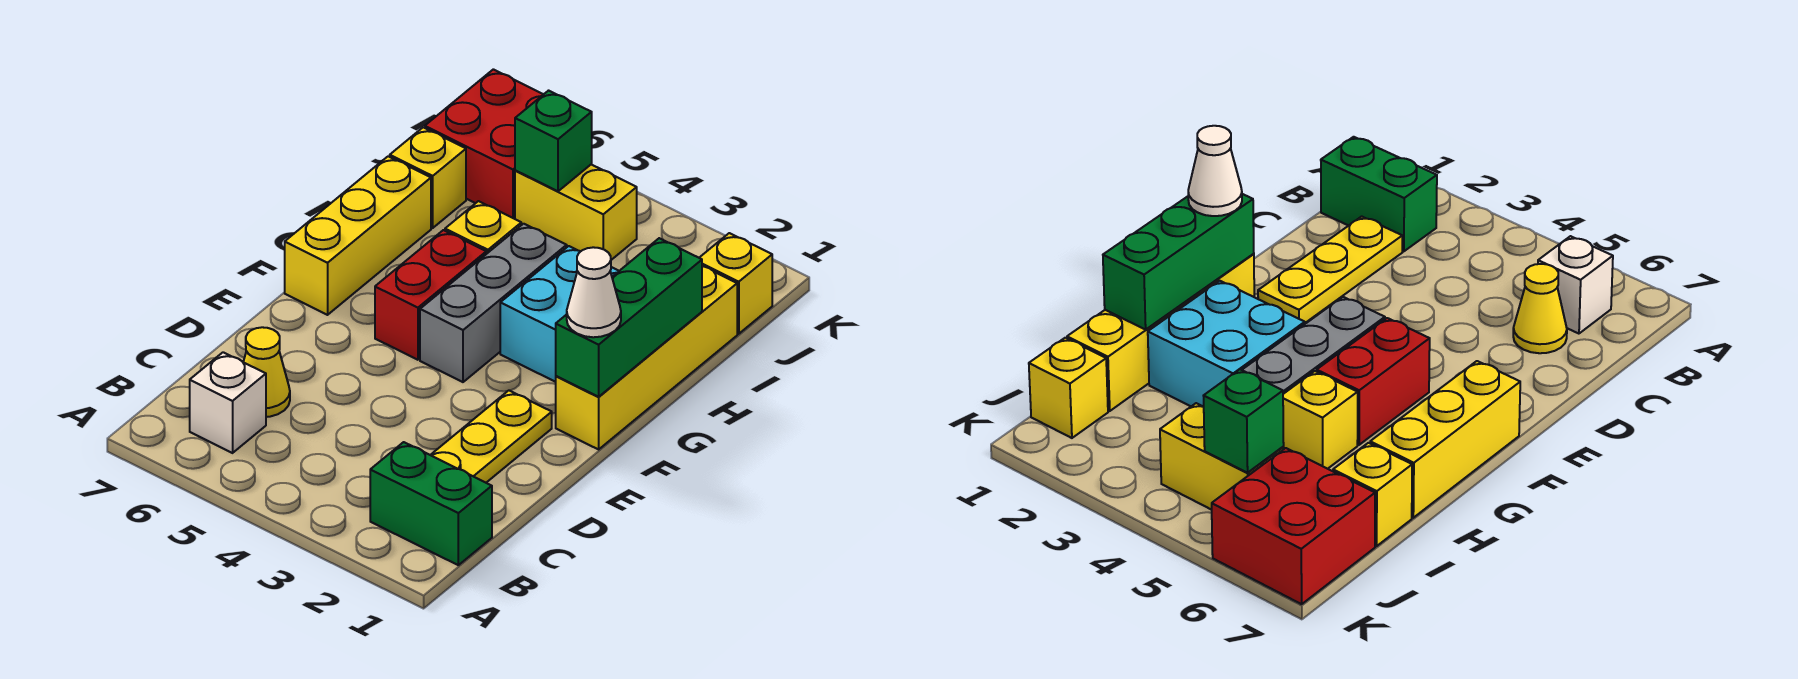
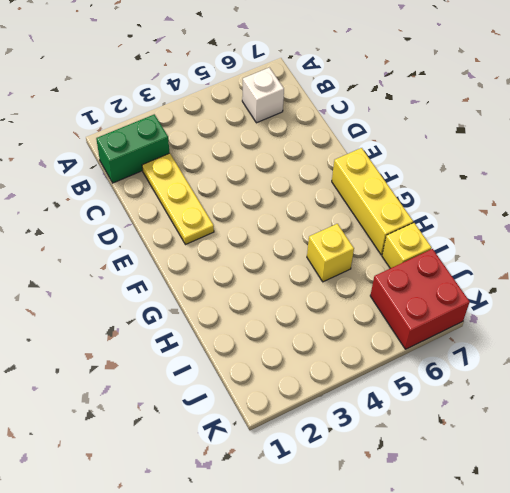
none -> yellow cone C6 level 1
none -> yellow brick F1:I1 level 1
none -> grey brick F4:H4 level 1

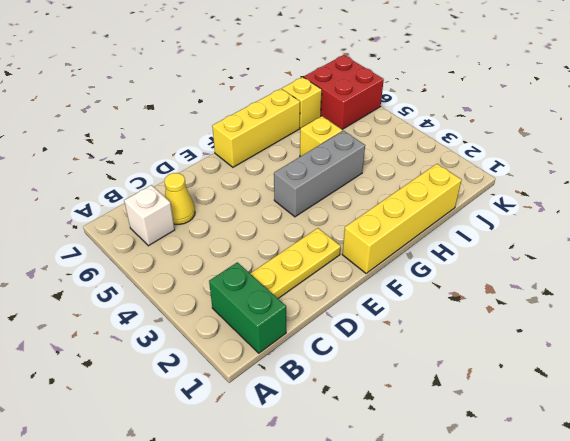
none -> red brick F5:G5 level 1
none -> cyan brick G2:H3 level 1
none -> yellow brick J1 level 1

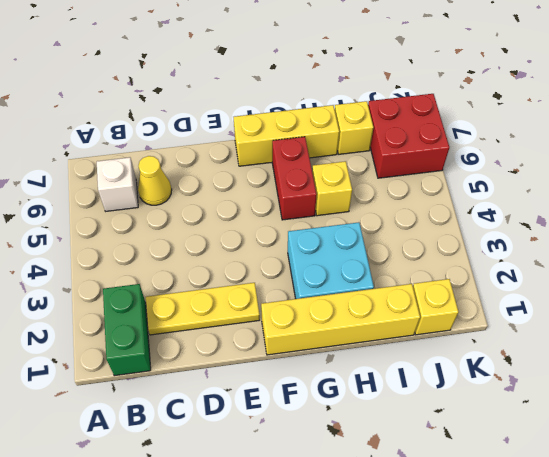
red brick G5:G6 level 1 -> red brick F5:G5 level 1
none -> grey brick F4:H4 level 1
none -> yellow brick J4:J5 level 1
none -> green brick F1:H1 level 2

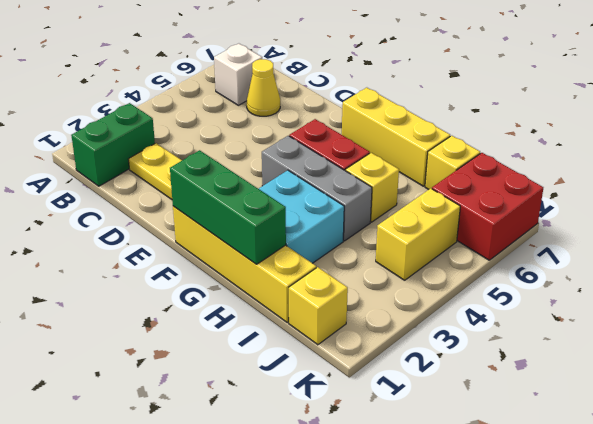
none -> green brick J5 level 2
none -> white cone F1 level 3

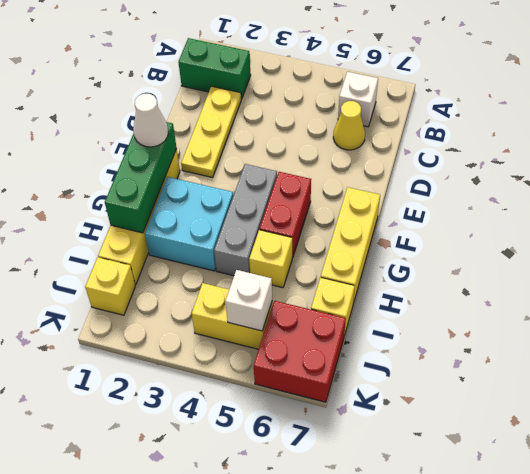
white brick J5 level 2 -> green brick J5 level 2

